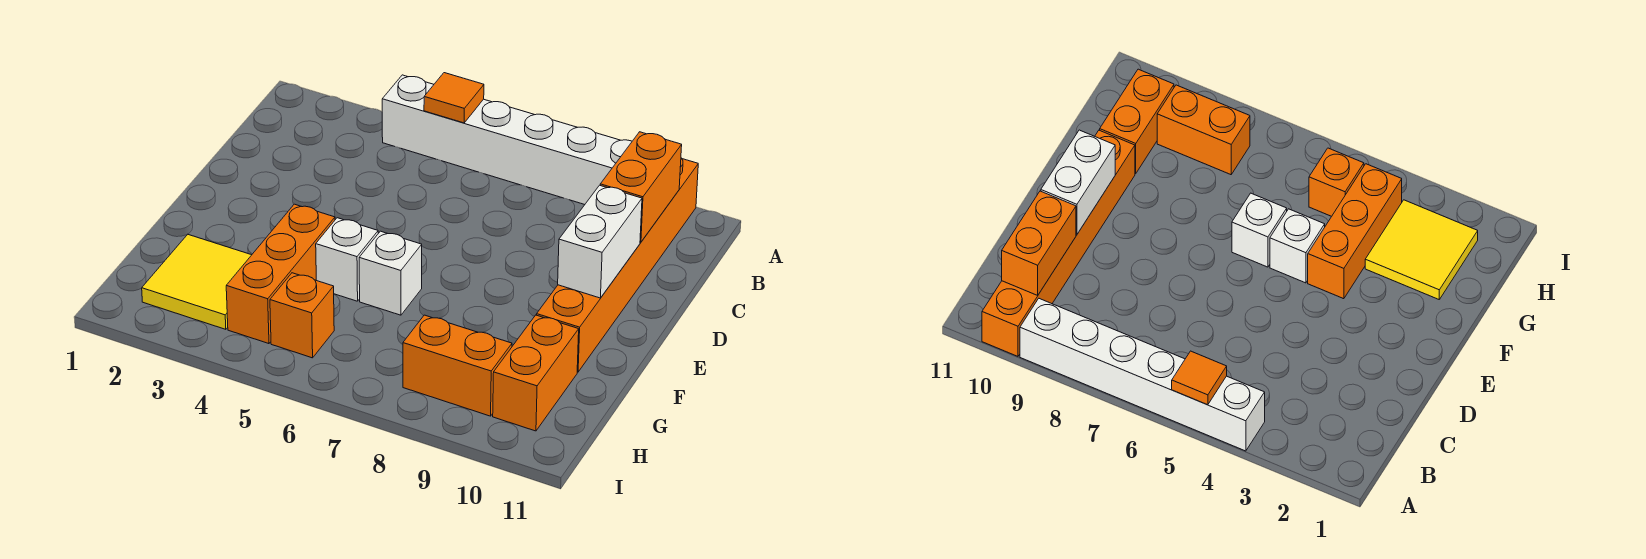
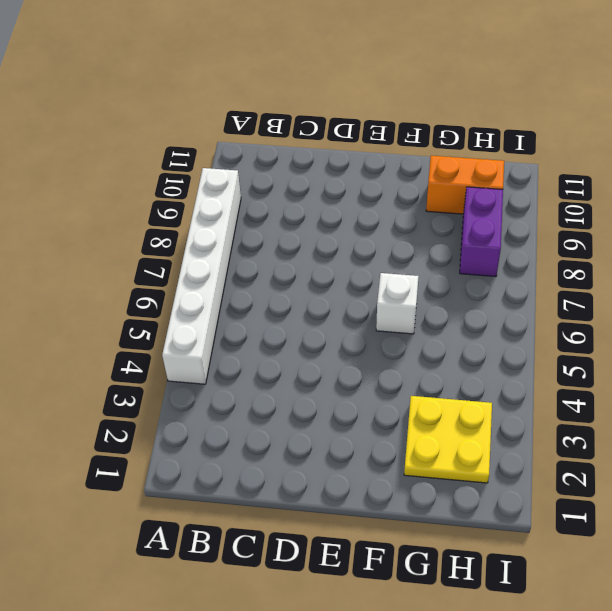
yellow plate G2:H3 level 1 -> yellow tile G2:H3 level 1
purple brick H8:H9 level 1 -> orange brick H8:H9 level 1
none -> orange brick A10:F10 level 1
none -> orange brick F4:H4 level 1
none -> white brick F5 level 1

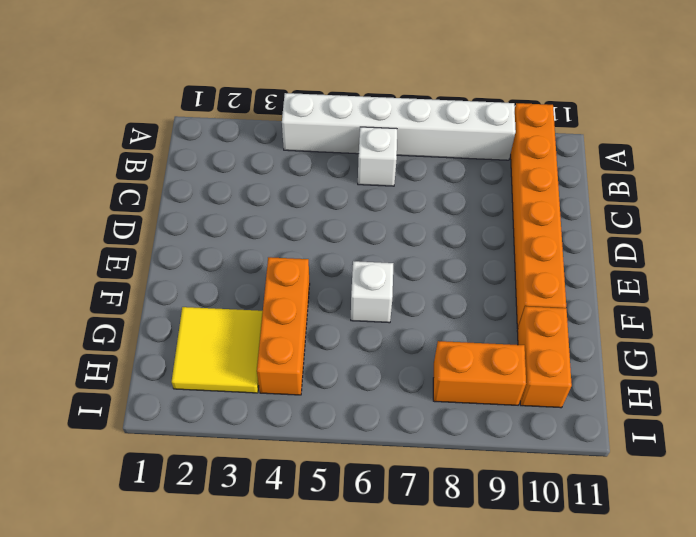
white brick B6 level 1 -> white brick F5 level 1
none -> orange brick H5 level 1
none -> orange tile A5 level 2
none -> orange brick B10:C10 level 2

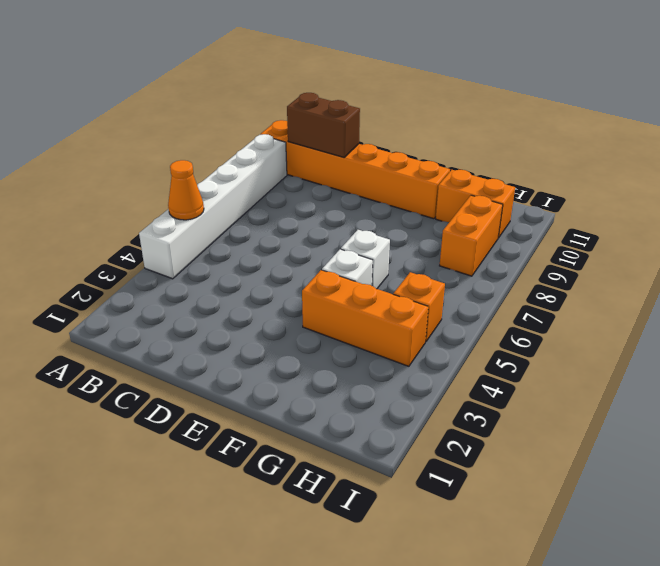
orange cone A5 level 2 -> orange tile A5 level 2
brown brick B10:C10 level 2 -> orange brick B10:C10 level 2
none -> yellow tile G2:H3 level 1
none -> white brick D10:E10 level 2

